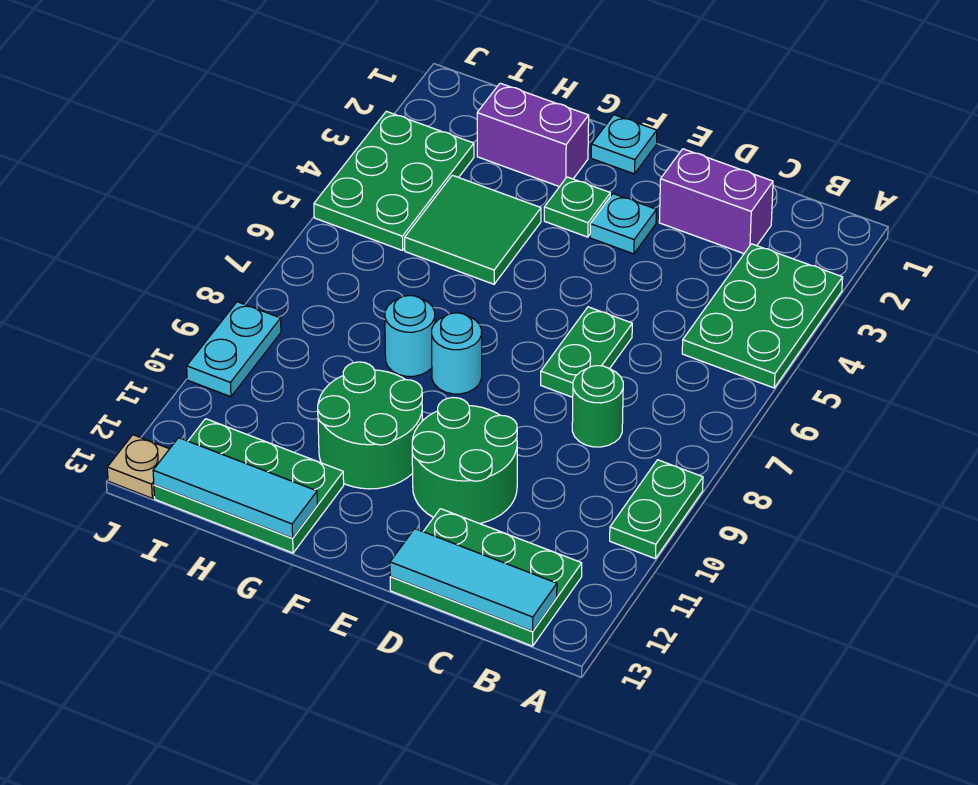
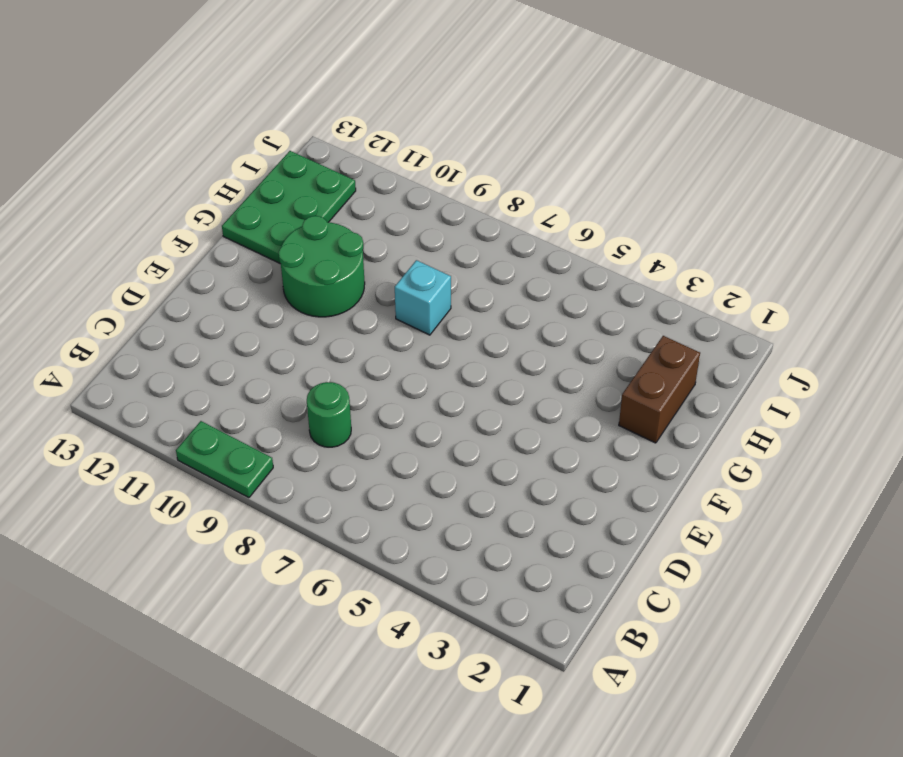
brown brick G2:H2 level 1 -> purple brick G2:H2 level 1
cyan brick G8 level 1 -> cyan round brick G8 level 1
none -> green plate A3:B5 level 1
none -> green plate B12:D13 level 1
none -> purple brick C2:D2 level 1

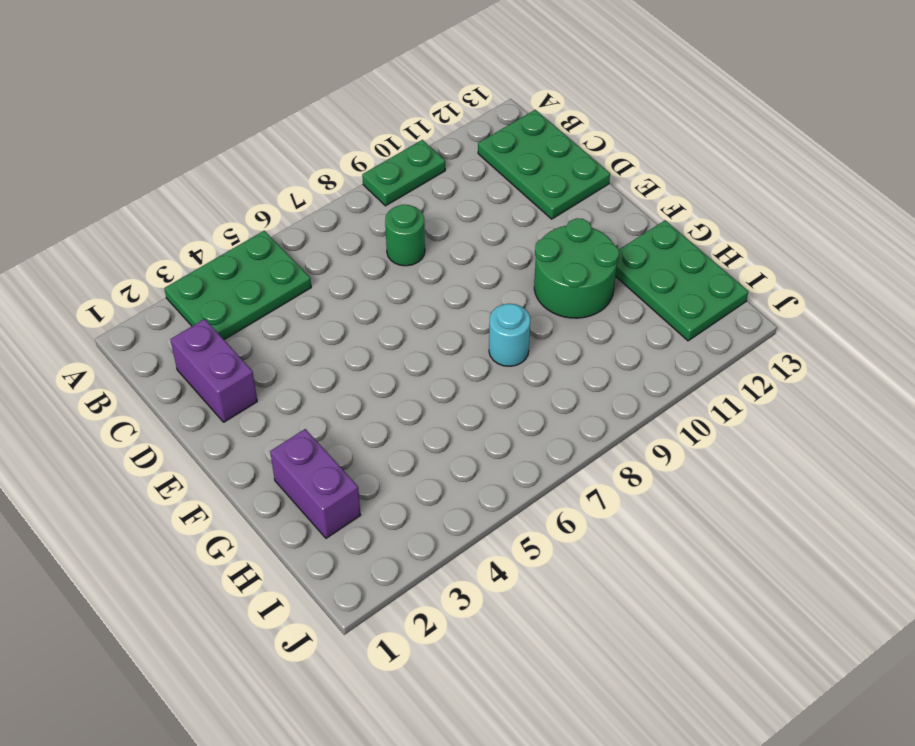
none -> green plate D6:D7 level 1
none -> green round brick D10:E11 level 1
none -> cyan plate E3 level 1

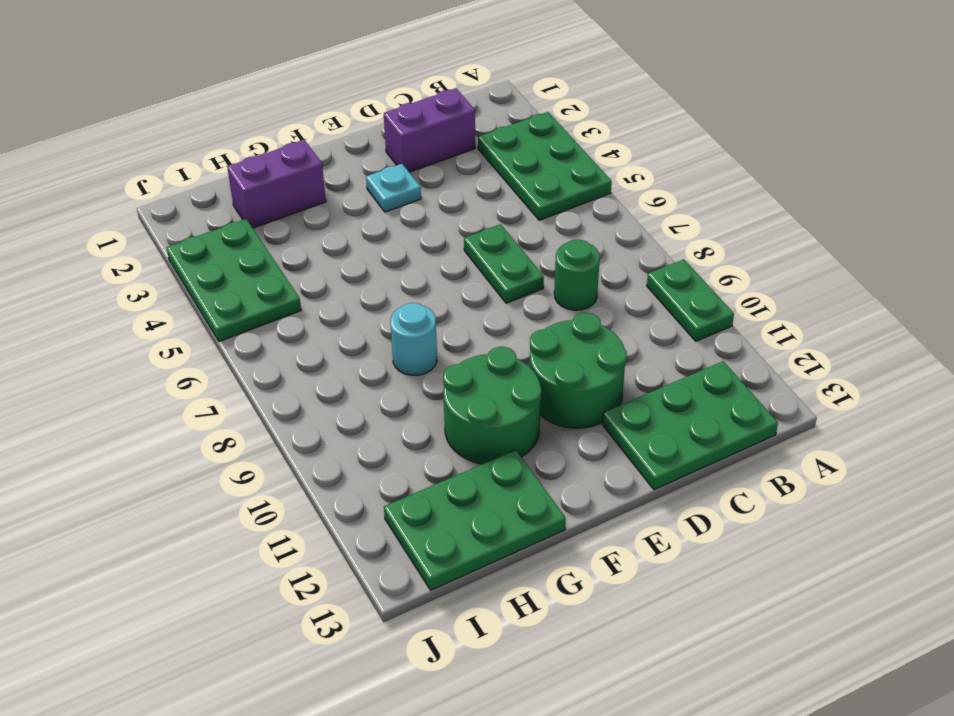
none -> cyan plate F1 level 1
none -> green plate F3 level 1
none -> cyan round brick F8 level 1

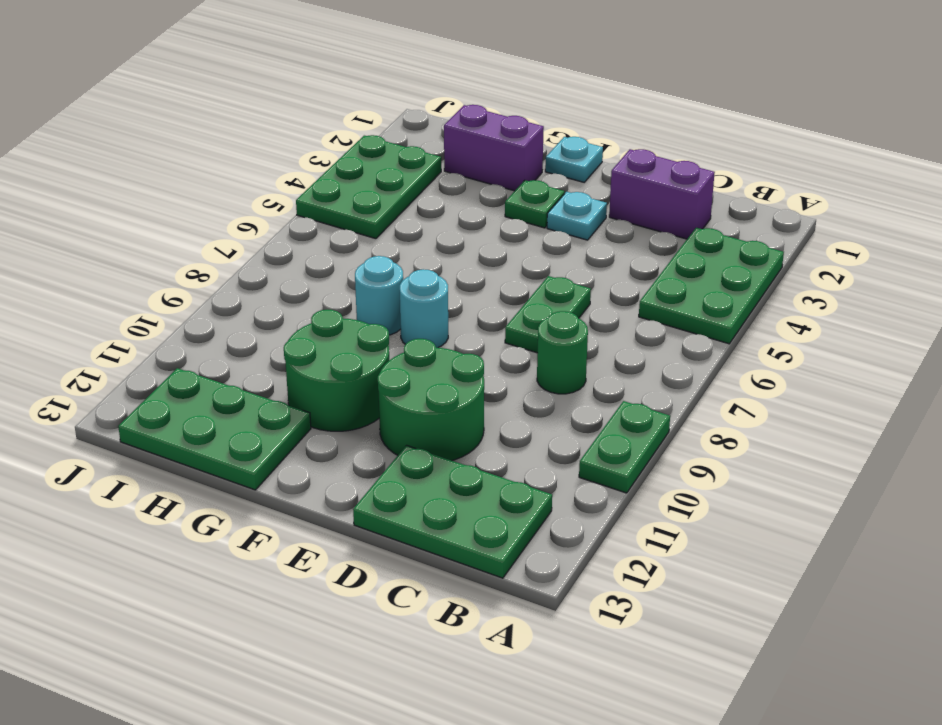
none -> green tile G4:H5 level 1
none -> cyan plate J9:J10 level 1
none -> tan plate J13 level 1

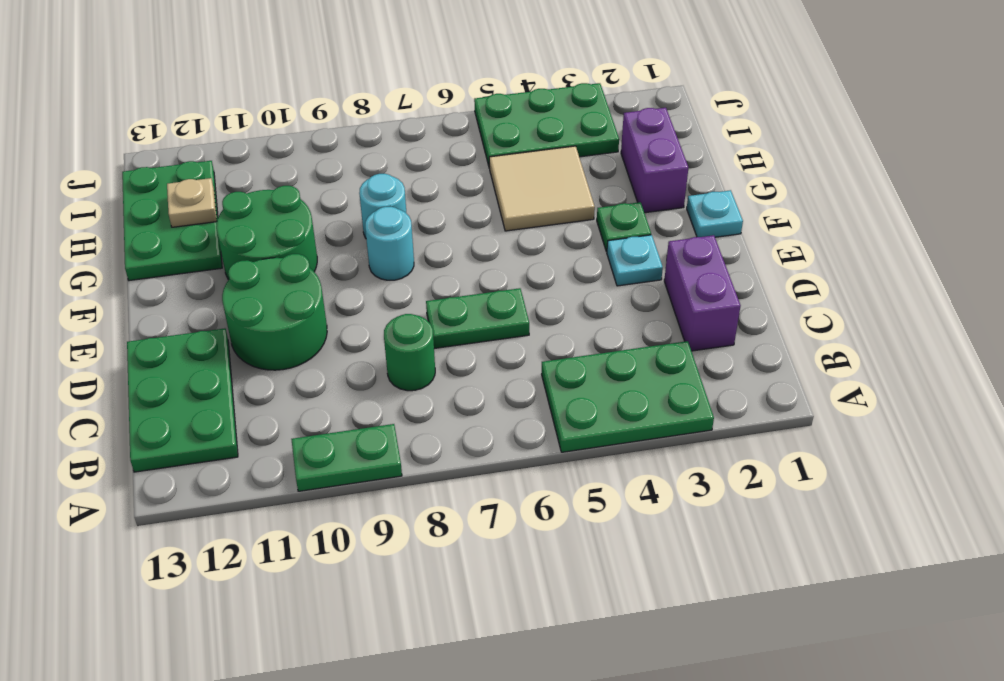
tan tile G4:H5 level 1 -> green tile G4:H5 level 1
tan plate H12 level 2 -> tan plate J13 level 1
none -> cyan plate J9:J10 level 1
none -> cyan tile B13:D13 level 2
none -> cyan tile G13:I13 level 2

